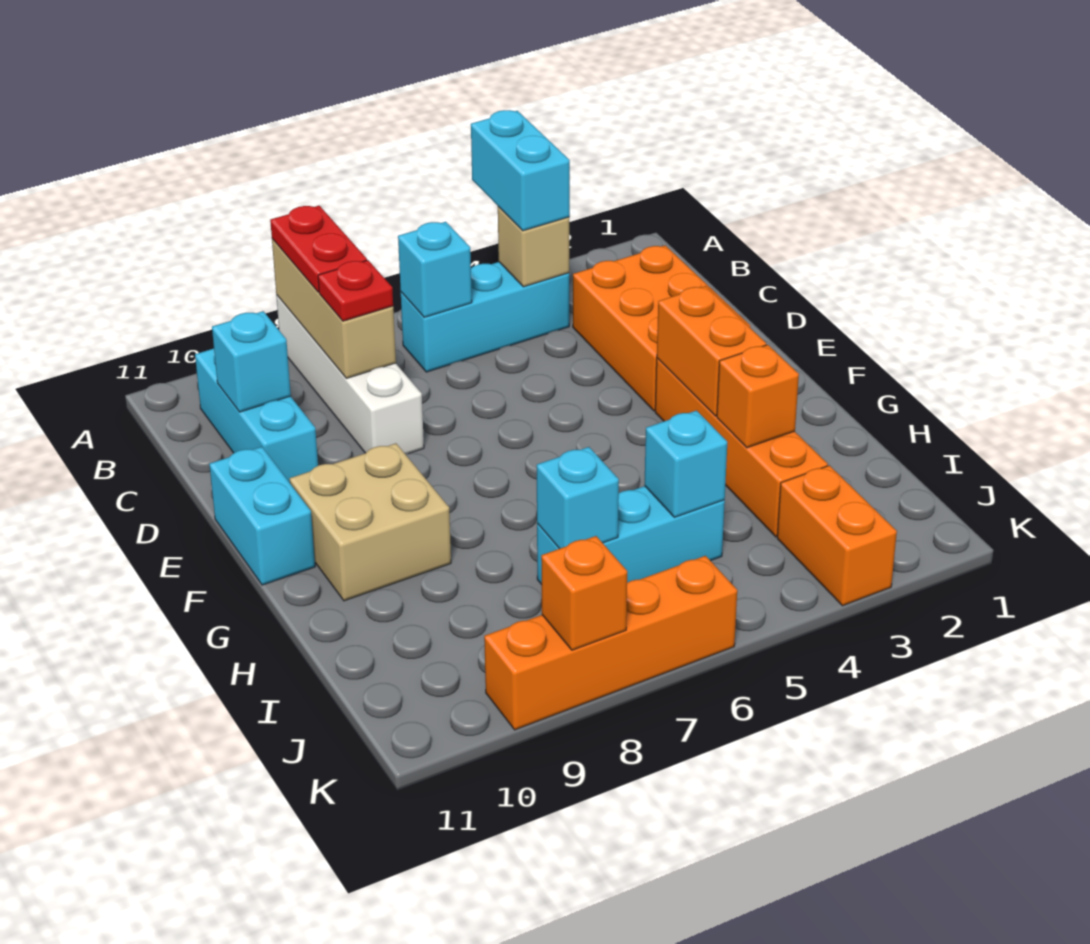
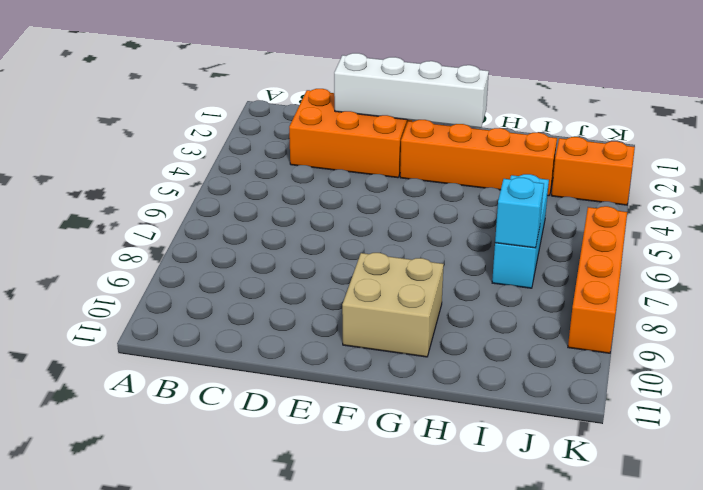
white brick D2:G2 level 2 -> white brick A8:D8 level 1
none -> cyan brick B4:B6 level 1
none -> cyan brick B10:D10 level 1
none -> cyan brick E11:F11 level 1

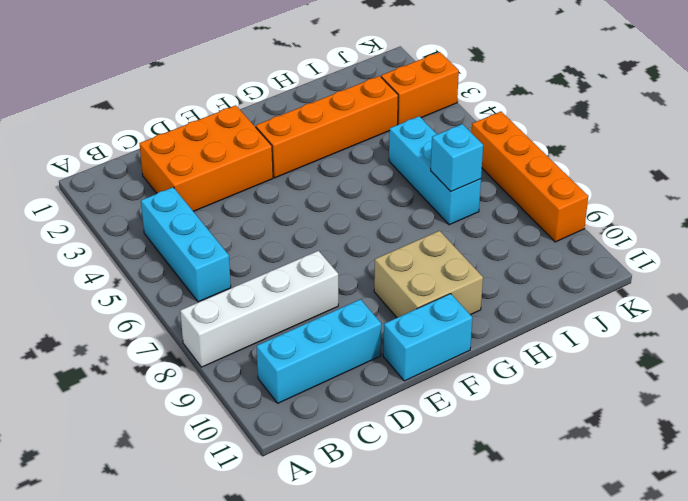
none -> tan brick A8:C8 level 2
none -> tan brick B4 level 2
none -> cyan brick B6 level 2

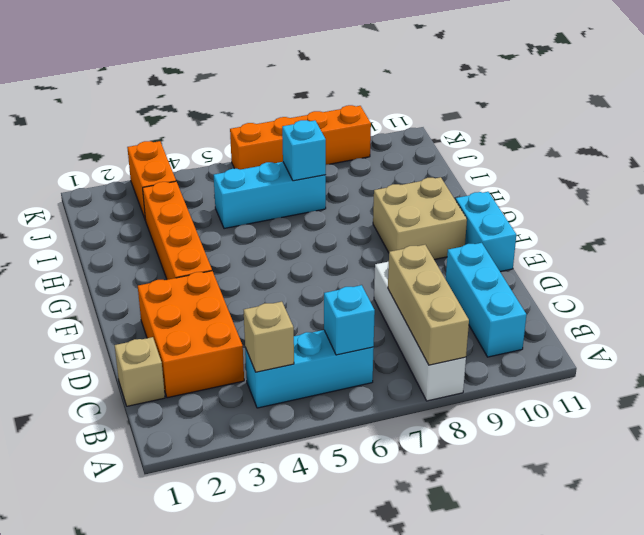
tan brick C1 level 1 -> none
none -> cyan brick C10 level 2
none -> orange brick F3:G3 level 2
none -> orange brick H3 level 2

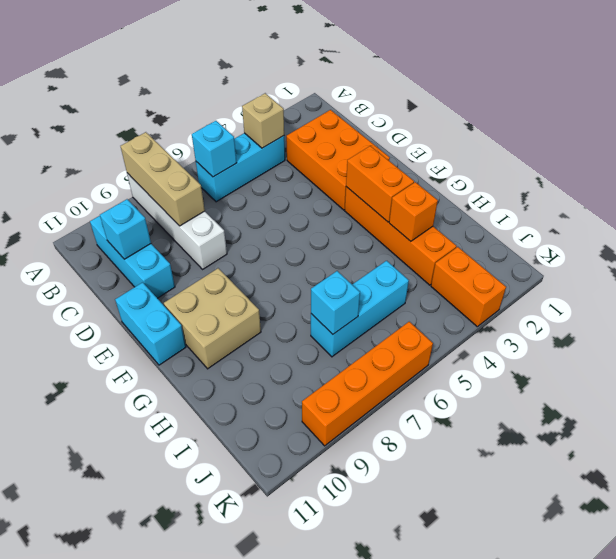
none -> cyan brick I5 level 2
none -> orange brick K8 level 2
none -> cyan brick A4:B4 level 3

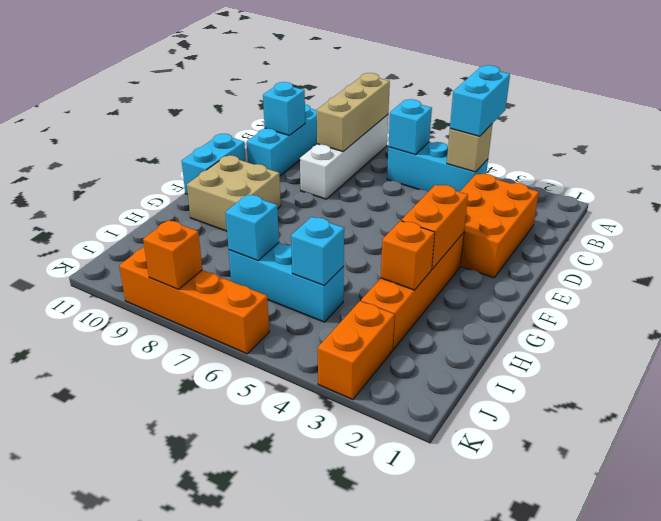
none -> red plate A8:B8 level 3
none -> red plate C8 level 3

